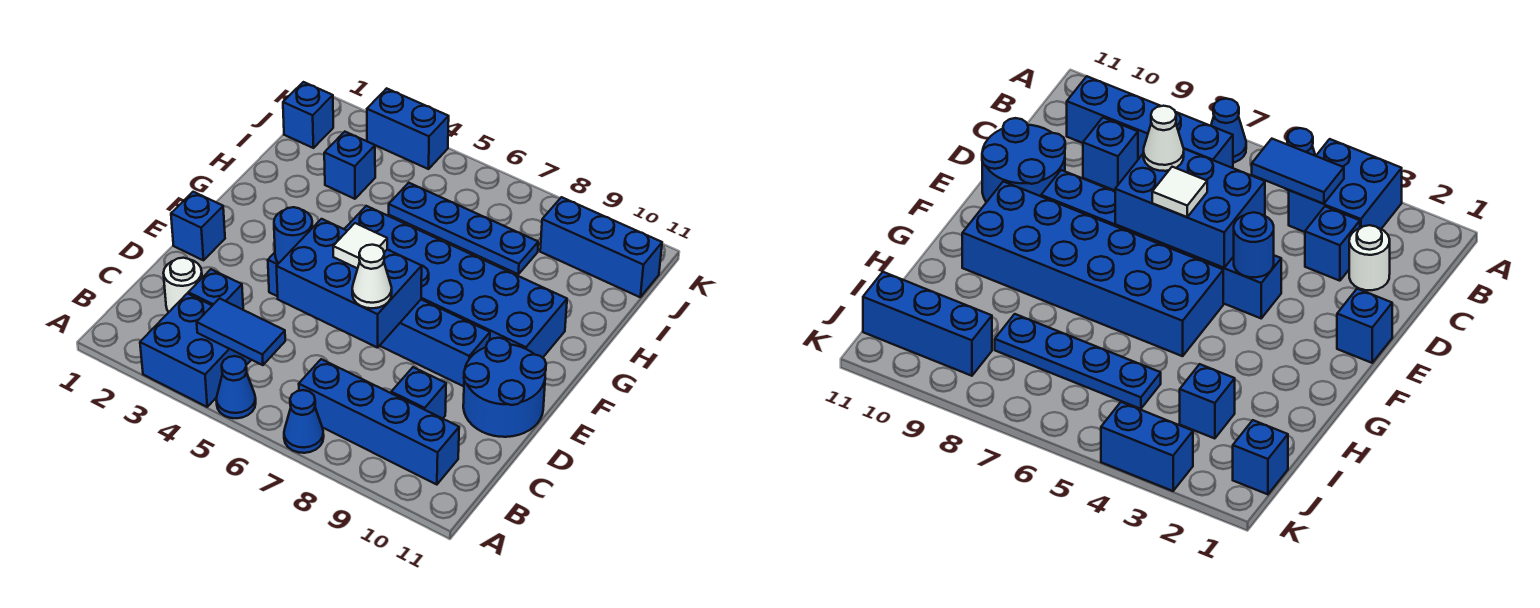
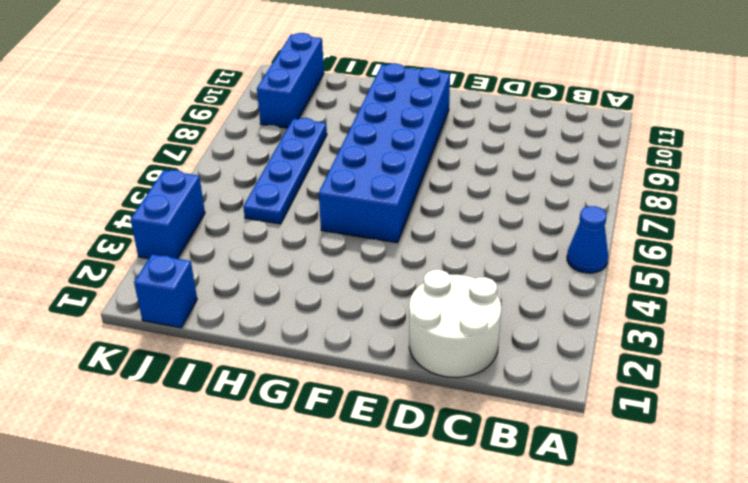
white round brick C1:D2 level 1 -> white round brick C2 level 1
none -> blue brick A3:B4 level 1
none -> blue cone A7 level 1
none -> blue brick B7:B10 level 1

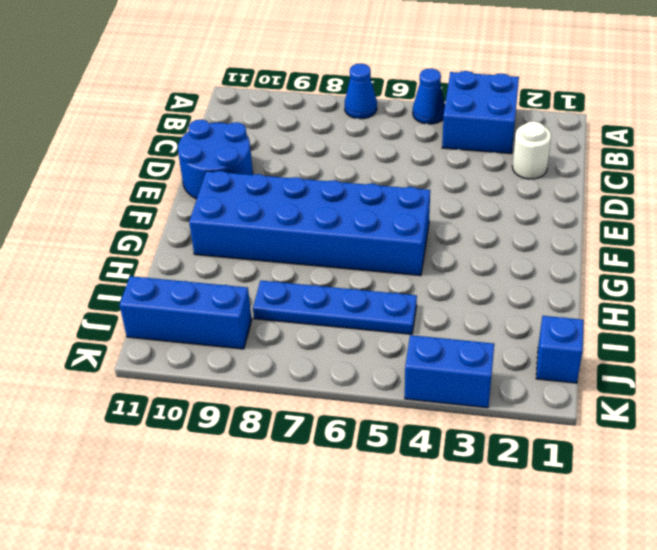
none -> blue brick B7:B10 level 1
none -> blue brick C3 level 1
none -> blue brick C9 level 1

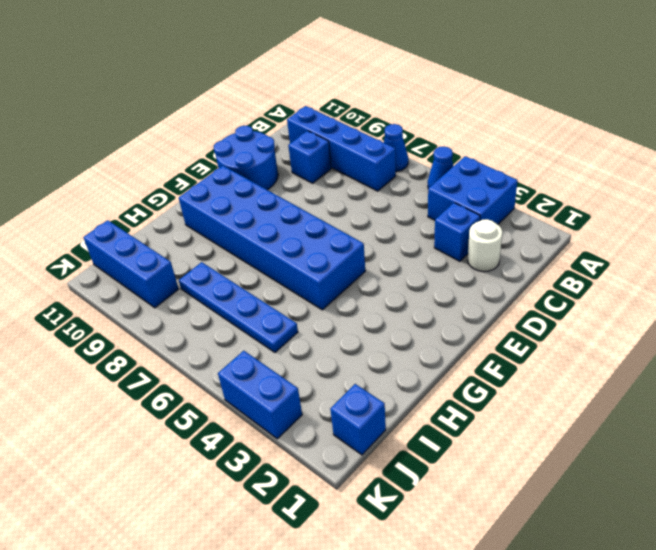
none -> blue brick E1 level 1
none -> blue brick E4:E9 level 1
none -> blue brick I3 level 1

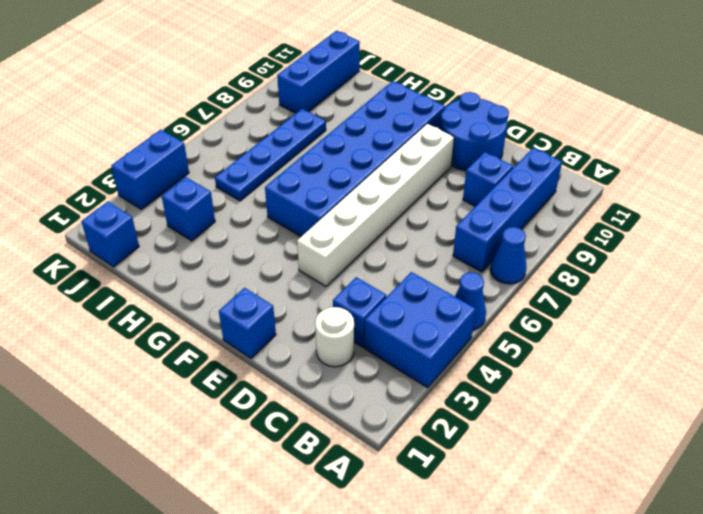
white brick E4:E9 level 1 -> blue brick E4:E9 level 1
none -> blue tile B4:B5 level 2
none -> blue brick D5:E7 level 2
none -> blue round brick E4 level 2

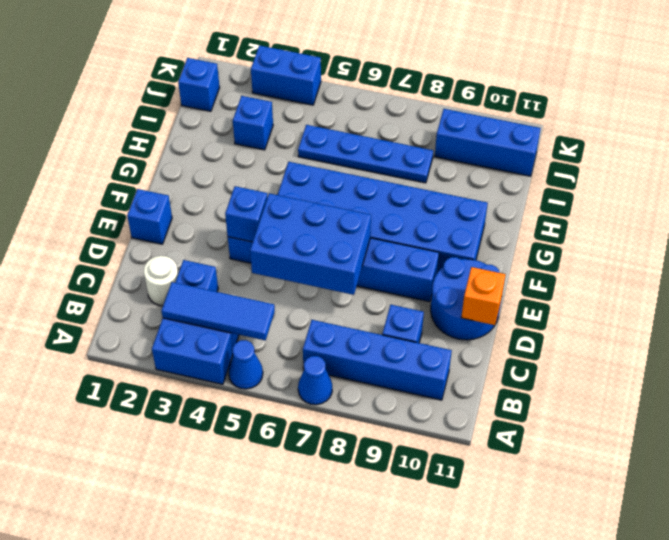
blue tile B3:B5 level 2 -> blue tile B4:B5 level 2
orange brick D11 level 2 -> none
blue brick E4 level 2 -> blue round brick E4 level 2
none -> white cone D7 level 3
none -> white tile E6 level 3

